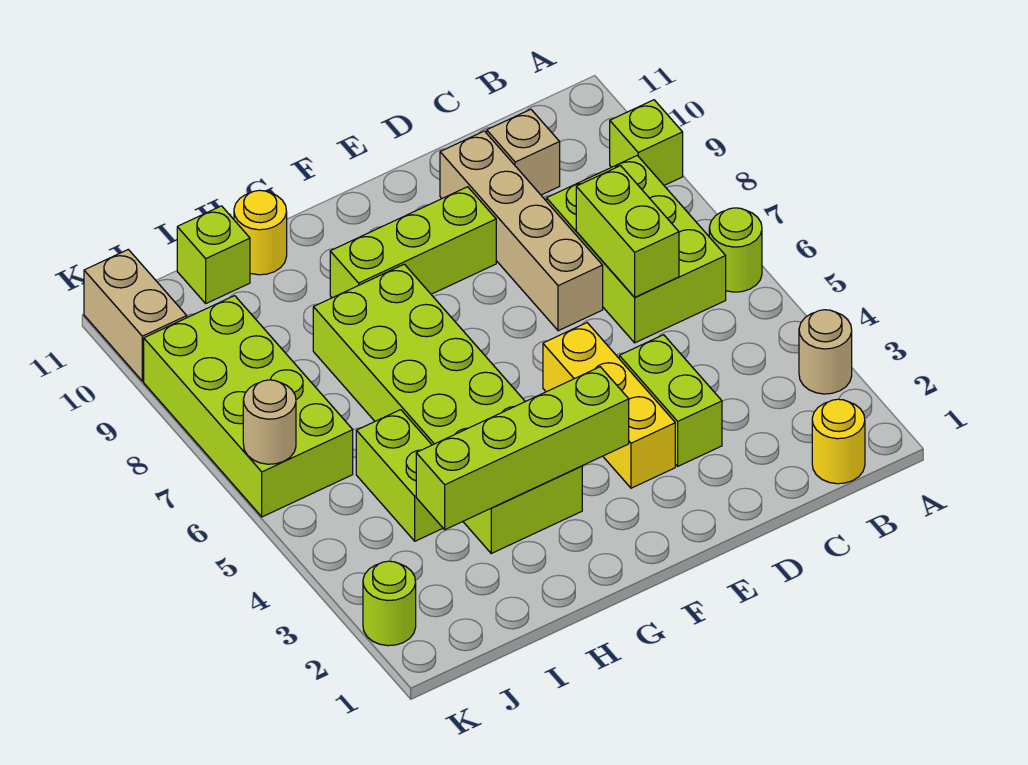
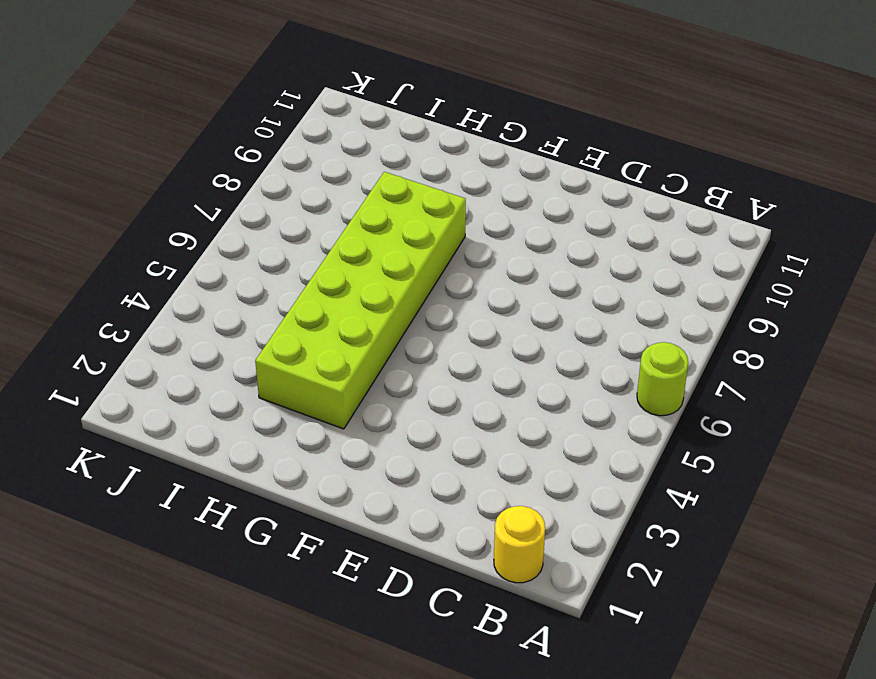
none -> tan round brick A3 level 1
none -> lime brick A9 level 1
none -> lime brick B6:C8 level 1

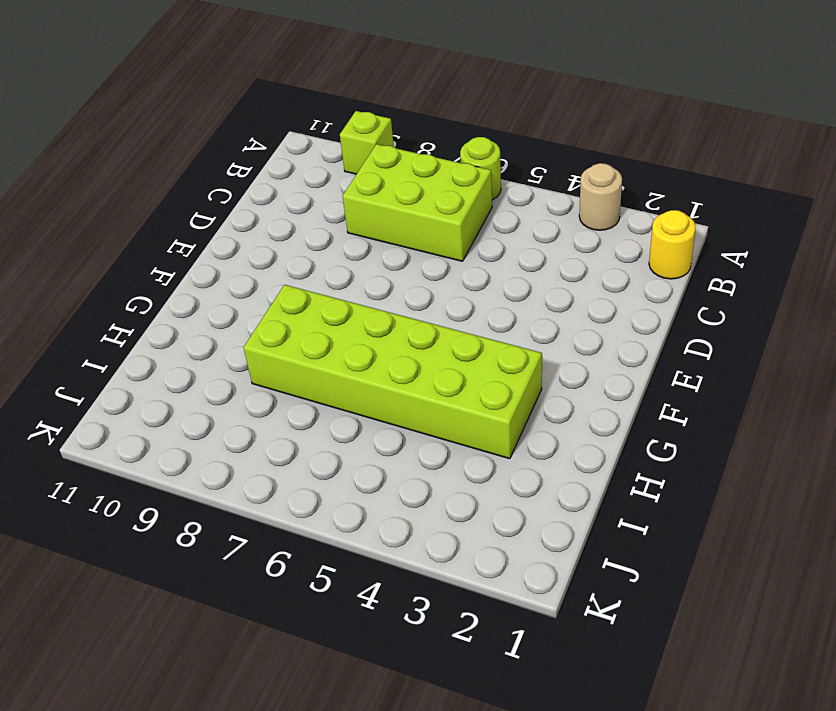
none -> tan brick C10 level 1
none -> lime brick D3:D4 level 1
none -> tan brick D7:D10 level 1

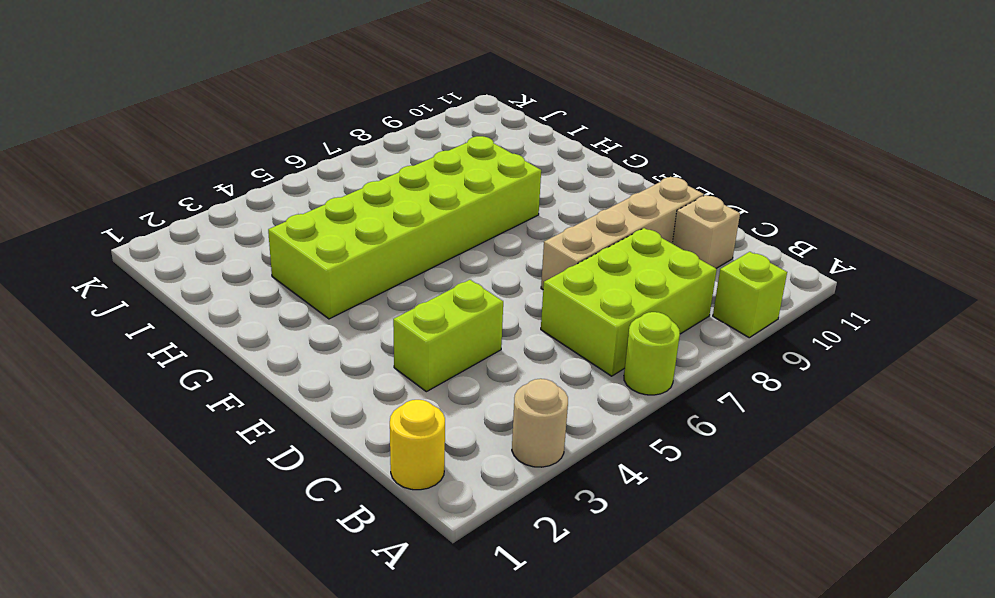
none -> yellow brick E3:E5 level 1
none -> lime brick E9:G9 level 1
none -> yellow round brick H11 level 1

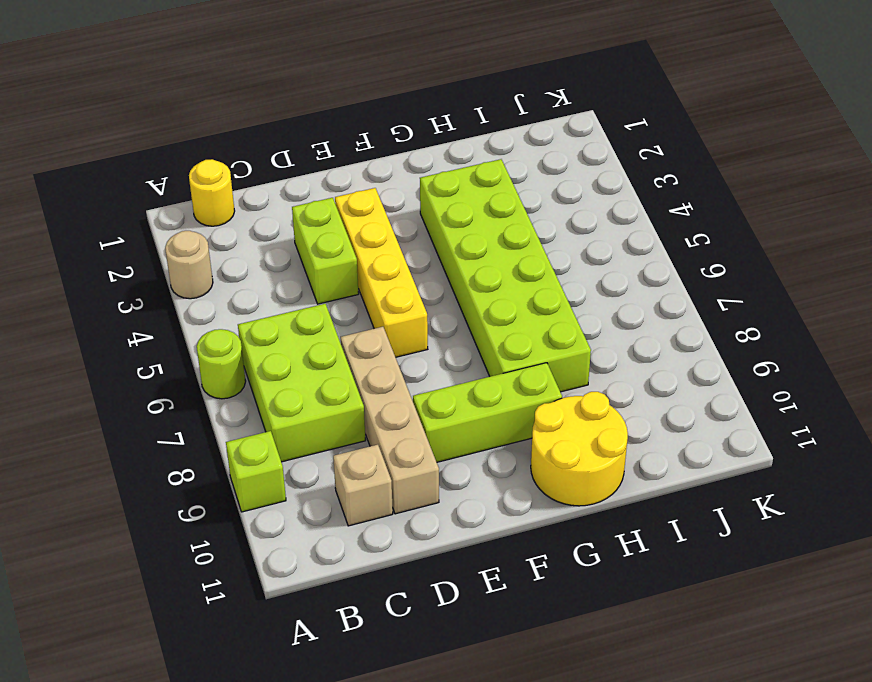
yellow brick E3:E6 level 1 -> yellow brick E3:E5 level 1
yellow round brick G10:H11 level 1 -> yellow round brick H11 level 1
none -> lime brick I4:I5 level 1
none -> lime brick I11 level 1
none -> lime brick J6:K9 level 1

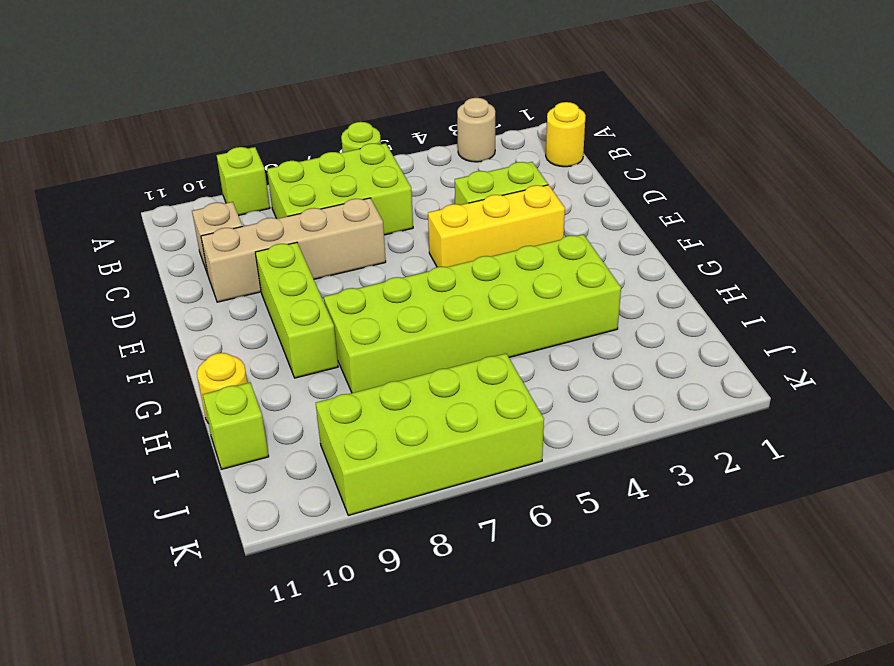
none -> lime brick I4:I5 level 1
none -> lime round brick K2 level 1
none -> tan brick K10:K11 level 1

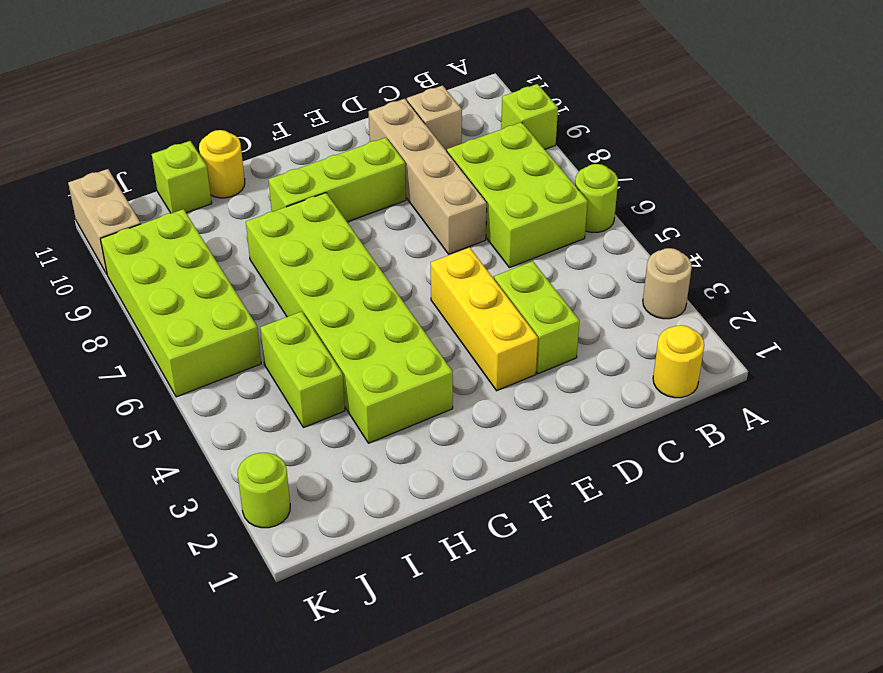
none -> lime brick C6:C7 level 2
none -> lime brick F3:I3 level 2
none -> tan round brick K6 level 2

